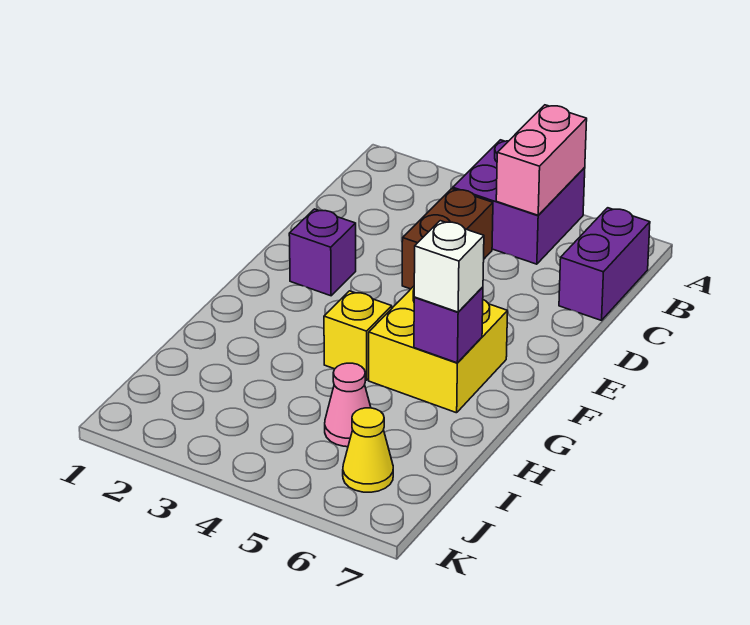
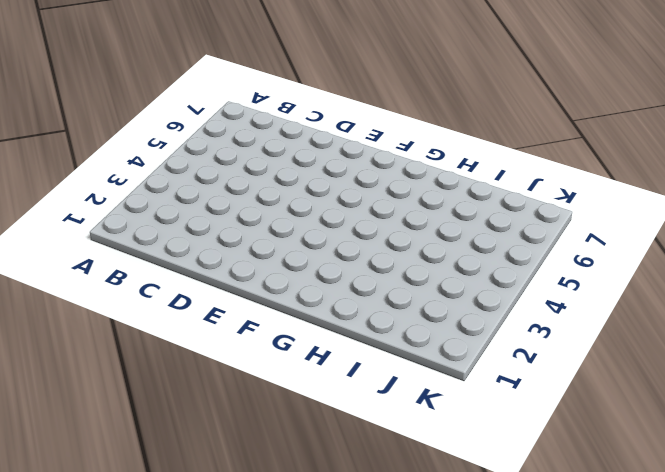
none -> purple brick A4:B5 level 1
none -> purple brick B7:C7 level 1

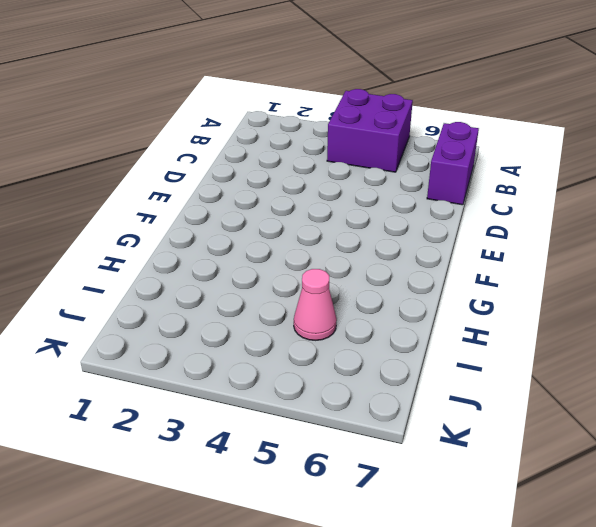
none -> brown brick C4:D4 level 1
none -> purple brick E2 level 1

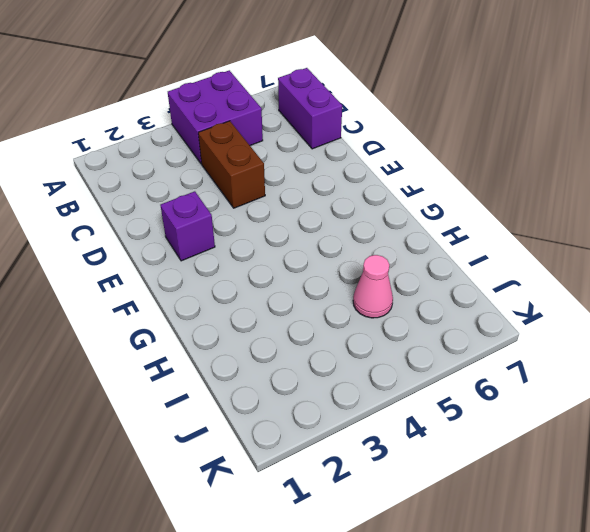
none -> yellow brick F5:G6 level 1
none -> yellow brick G4 level 1

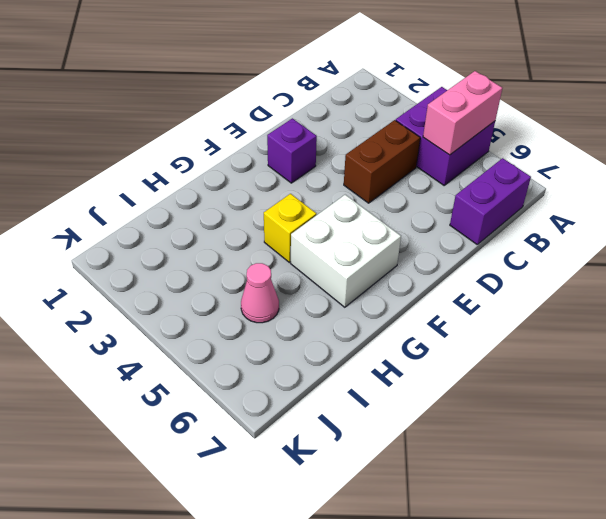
white brick F5:G6 level 1 -> yellow brick F5:G6 level 1
none -> yellow cone J6 level 1
none -> purple brick G6 level 2

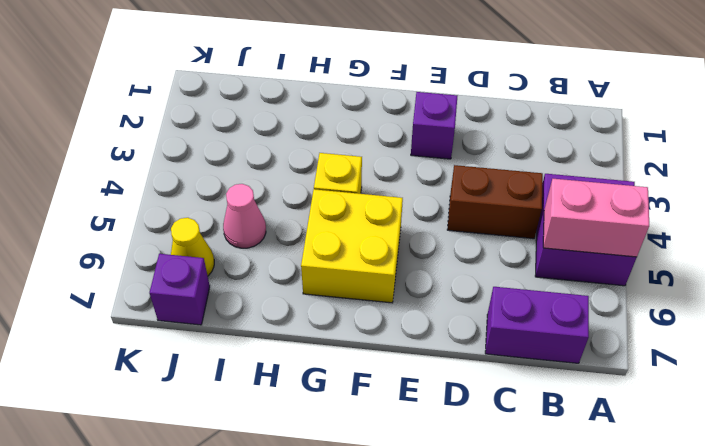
purple brick J7 level 1 -> purple brick G6 level 2
none -> white brick G6 level 3

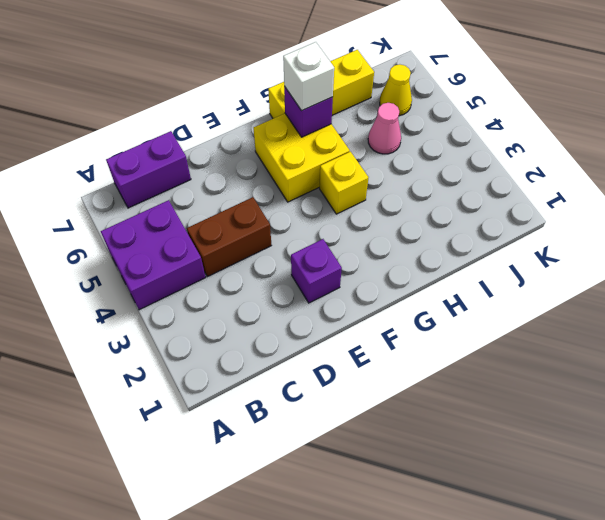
yellow brick G7:I7 level 1 -> none
none -> pink brick A5:B5 level 2

